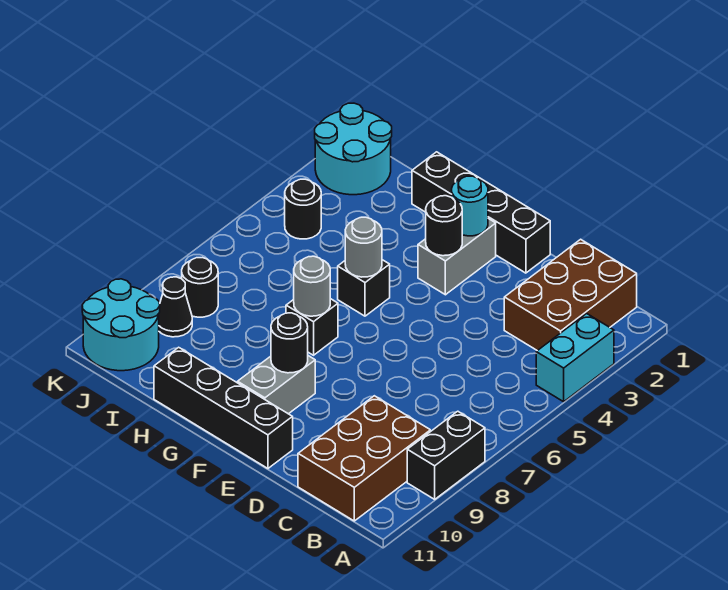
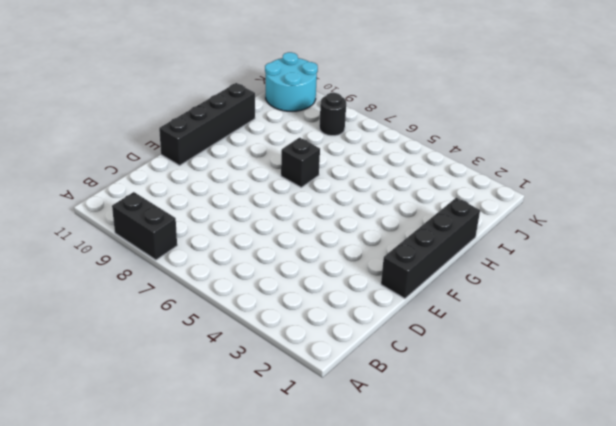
none -> cyan brick A3:A4 level 1
none -> brown brick B1:C3 level 1
none -> brown brick B9:C11 level 1

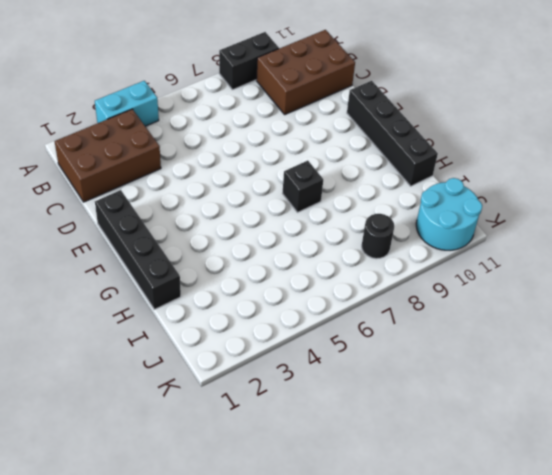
none -> grey brick F2:F3 level 1
none -> grey brick F9:F10 level 1
none -> black brick G5 level 1

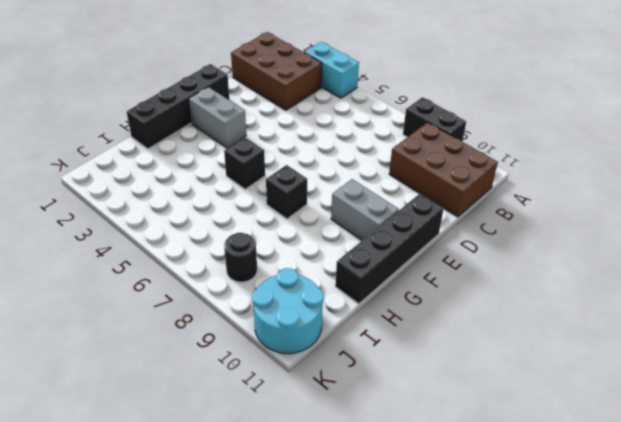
none -> cyan round brick J1:K2 level 1
none -> black round brick J4 level 1
none -> black cone J9 level 1

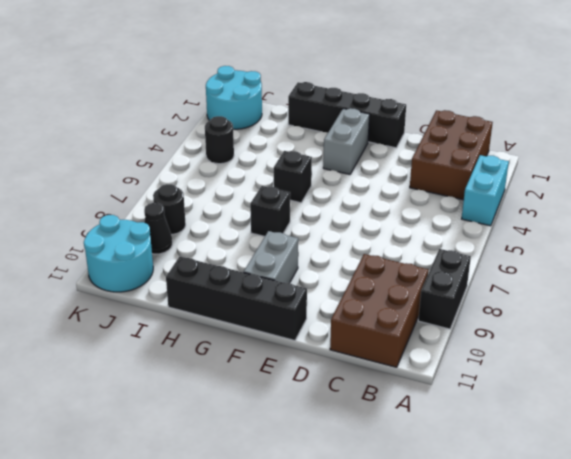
none -> cyan round brick F2 level 2
none -> black round brick F3 level 2
none -> black round brick F9 level 2

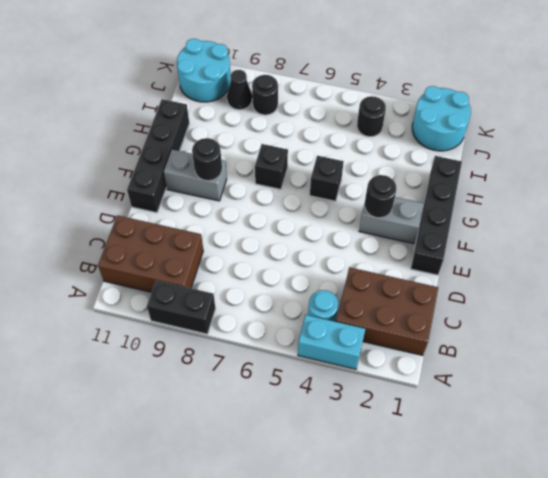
cyan round brick B4 level 1 -> cyan round brick F2 level 2
none -> grey round brick G5 level 2
none -> grey round brick G7 level 2

